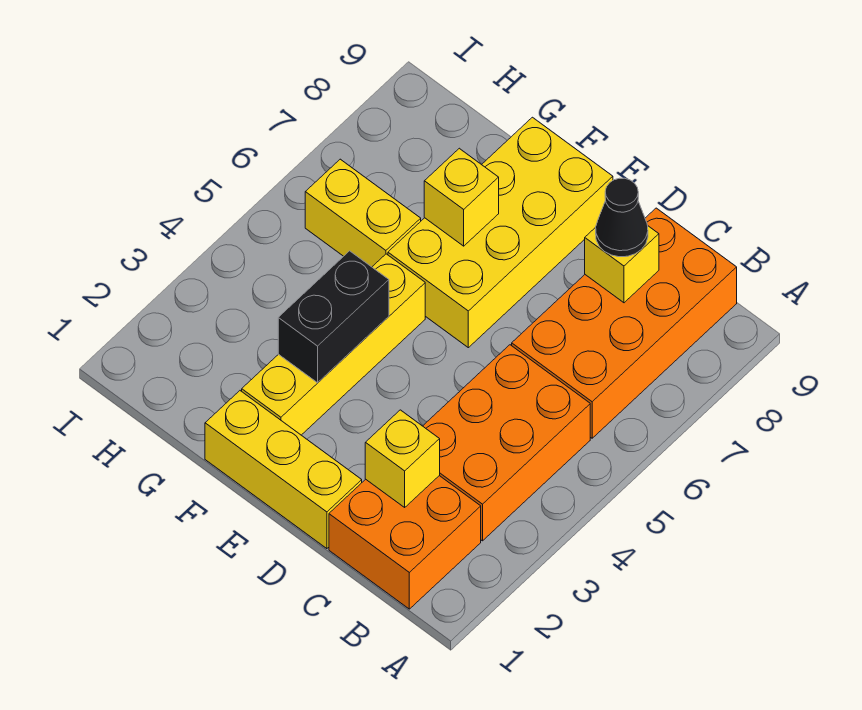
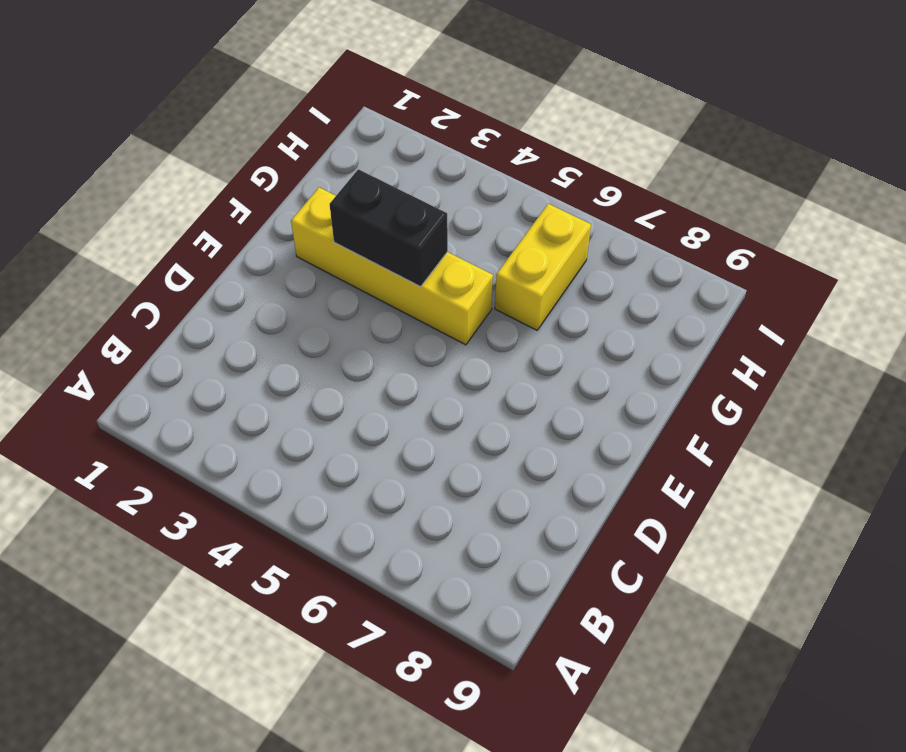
none -> orange brick B1:C2 level 1
none -> orange brick B3:C5 level 1
none -> orange brick B6:C9 level 1

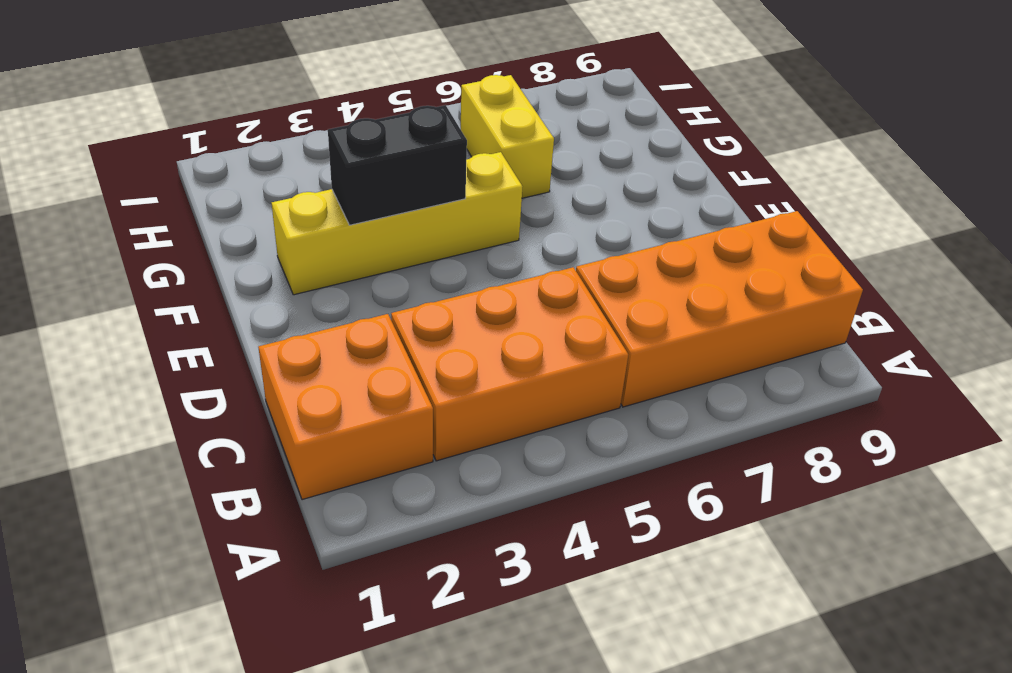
none -> yellow brick D1:F1 level 1
none -> yellow brick E6:F9 level 1
none -> yellow brick C2 level 2

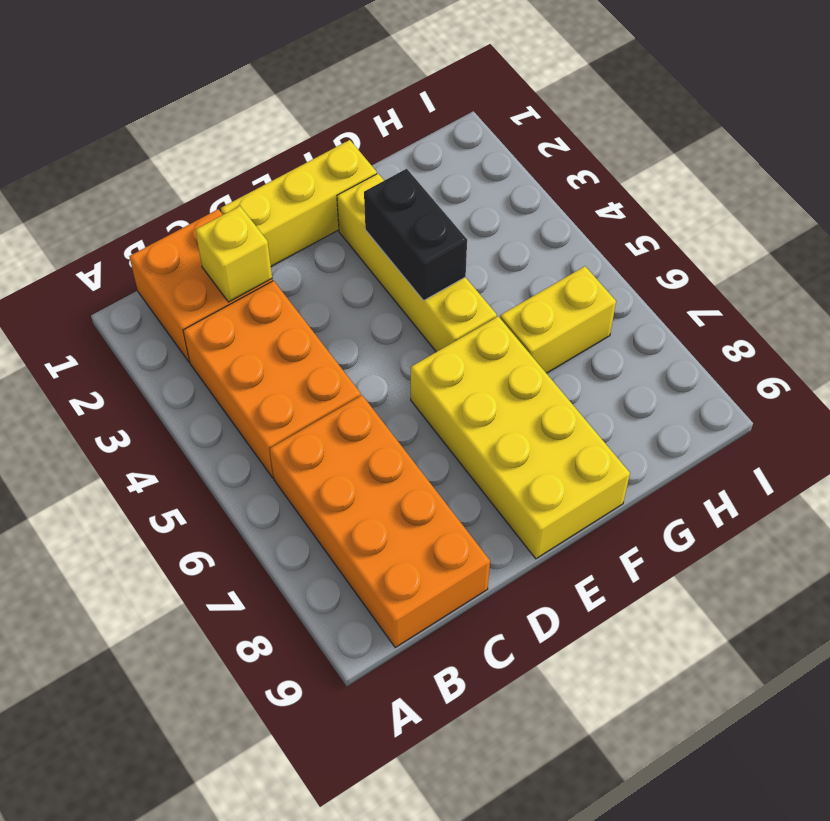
none -> yellow brick C8 level 2
none -> yellow brick F7 level 2
none -> black cone C8 level 3

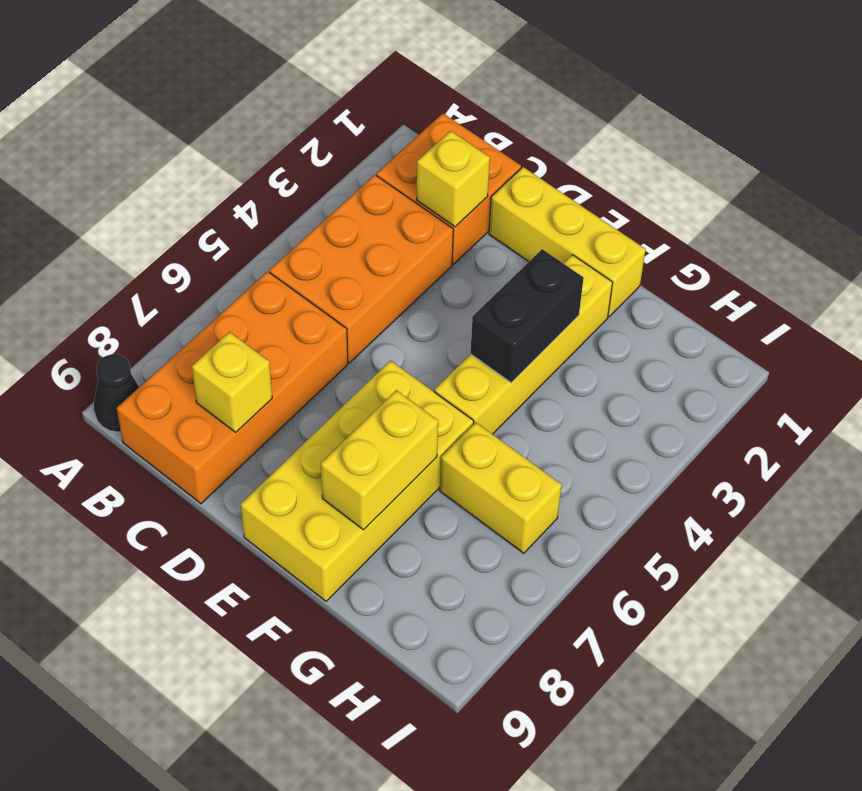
black cone A9 level 1 -> black cone C8 level 3
yellow brick F7:F8 level 2 -> yellow brick F7 level 2

